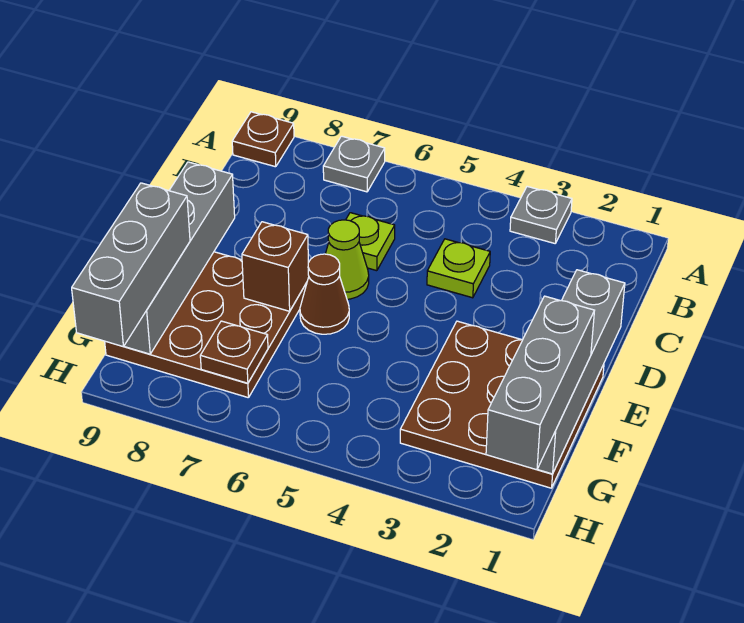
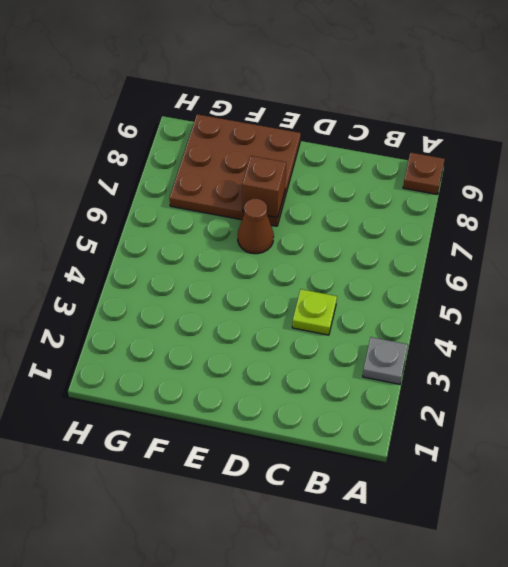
none -> grey plate A7 level 1
none -> lime plate C6 level 1
none -> lime cone D6 level 1

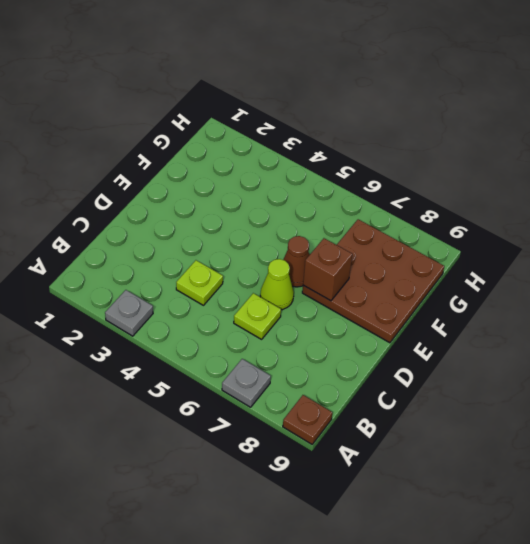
none -> brown plate E1:G3 level 1
none -> grey brick D1:G1 level 2
none -> grey brick D9:G9 level 2

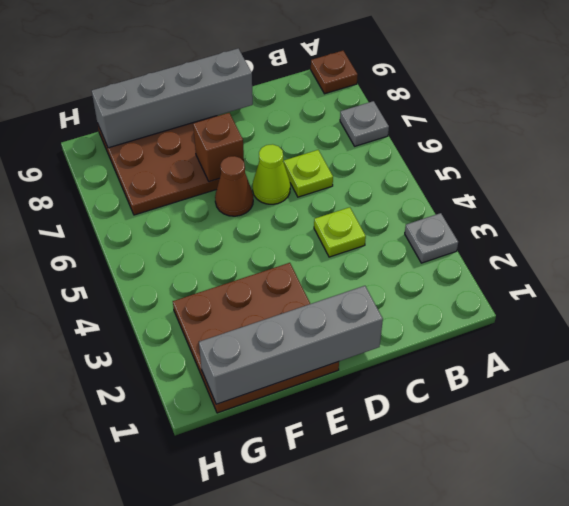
none -> brown plate G7 level 2
none -> grey brick F1:H1 level 3
none -> grey brick F9:H9 level 3

